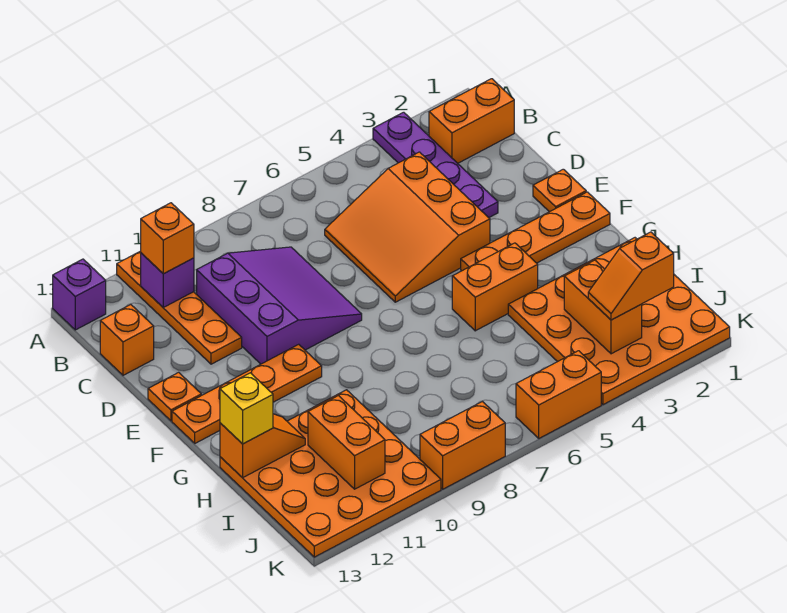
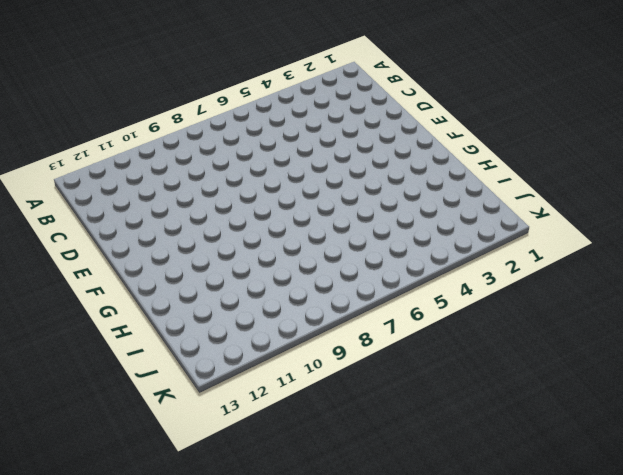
none -> purple plate A3:D3 level 1
none -> orange plate A11:D11 level 1
none -> purple brick A13 level 1

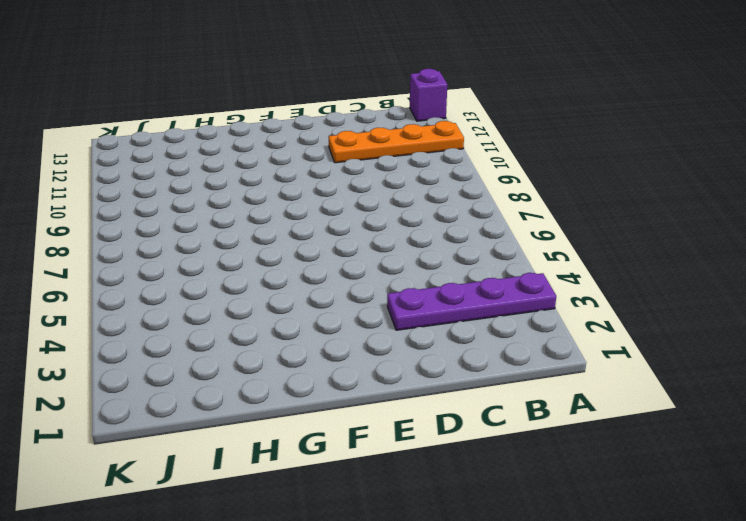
none -> orange brick B1:B2 level 1
none -> orange slope C4:E6 level 1 top 4
none -> purple slope C8:E10 level 1 top 10

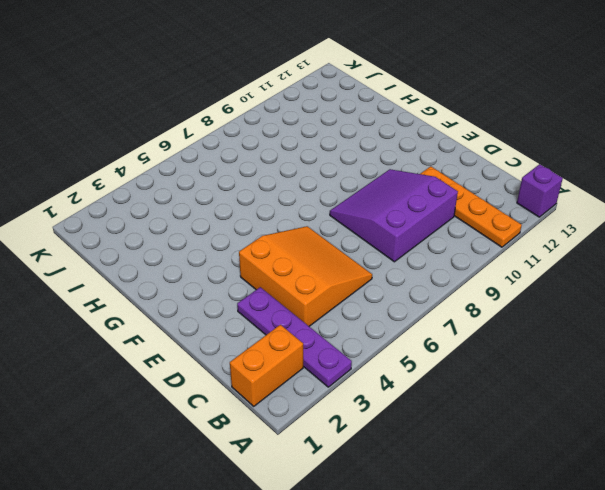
purple slope C8:E10 level 1 top C -> purple slope C8:E10 level 1 top 10
none -> orange brick C13 level 1
none -> orange plate E1 level 1
none -> orange plate E13 level 1

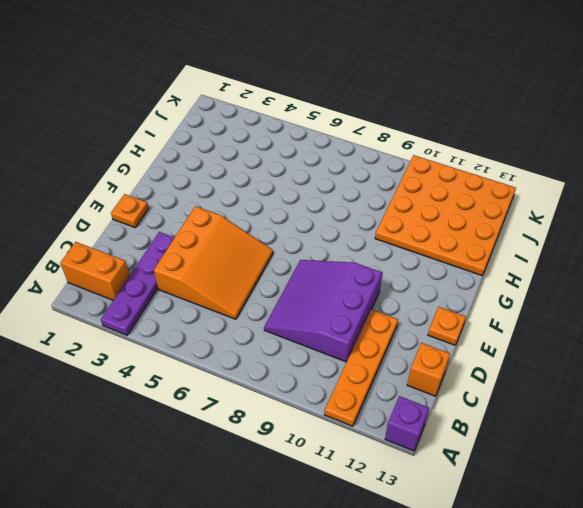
none -> orange plate F1:F4 level 1
none -> orange plate F10:F13 level 1
none -> orange brick G4:G5 level 1

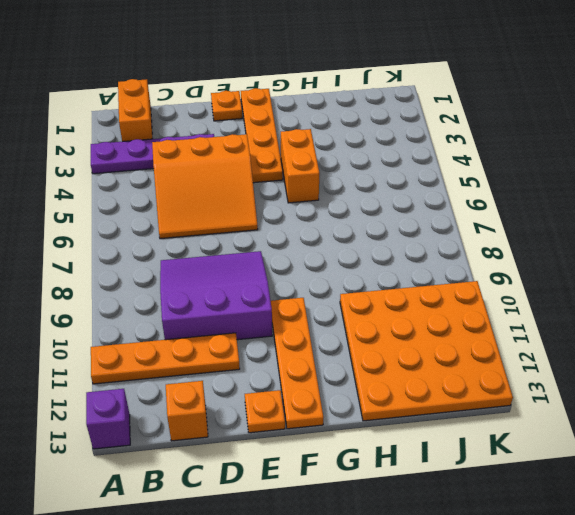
none -> orange plate H1:K4 level 1
none -> orange brick K5:K6 level 1
none -> orange brick K8:K9 level 1

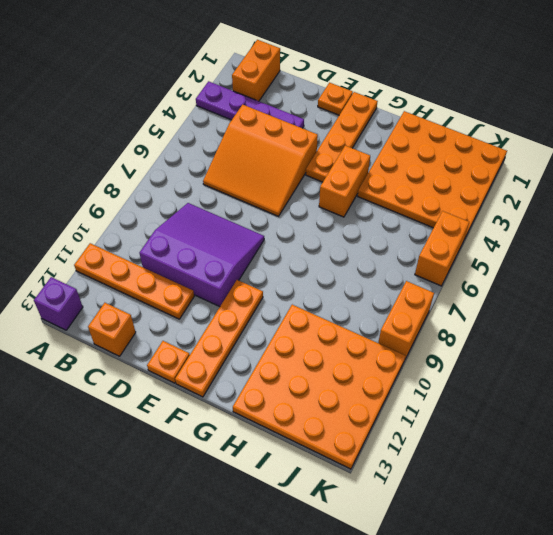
none -> purple brick B11 level 2
none -> orange slope H12:H13 level 2 top 13
none -> orange brick I3:J3 level 2

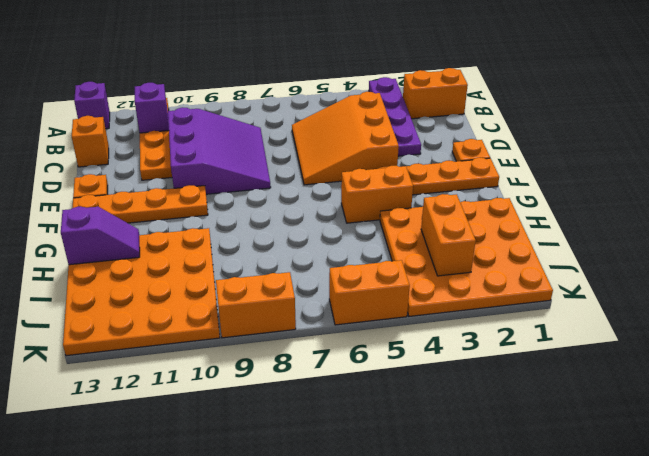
purple slope H12:H13 level 2 top 13 -> orange slope H12:H13 level 2 top 13
none -> orange brick I11:J11 level 2
none -> orange brick B11 level 3
none -> yellow brick H13 level 3

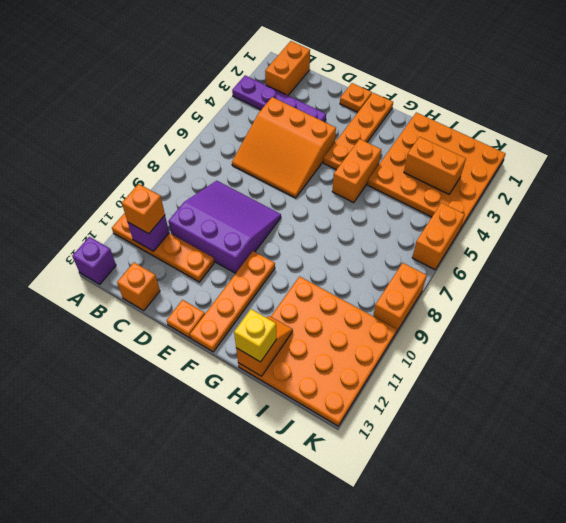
none -> orange brick I11:J11 level 2
none -> orange slope J2:J3 level 3 top 2

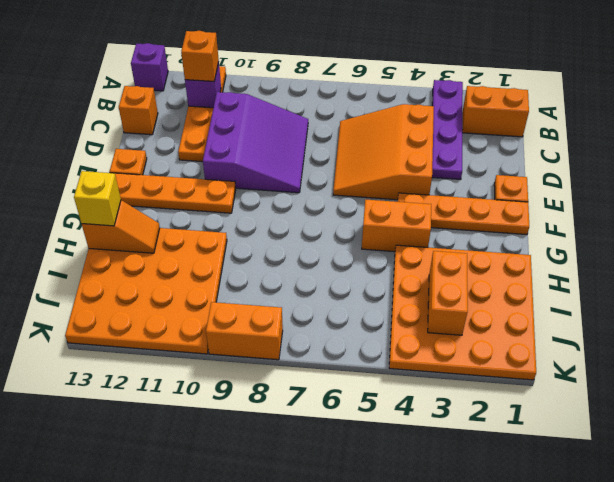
none -> orange brick K5:K6 level 1
none -> orange brick I11:J11 level 2
none -> orange slope J2:J3 level 3 top 2

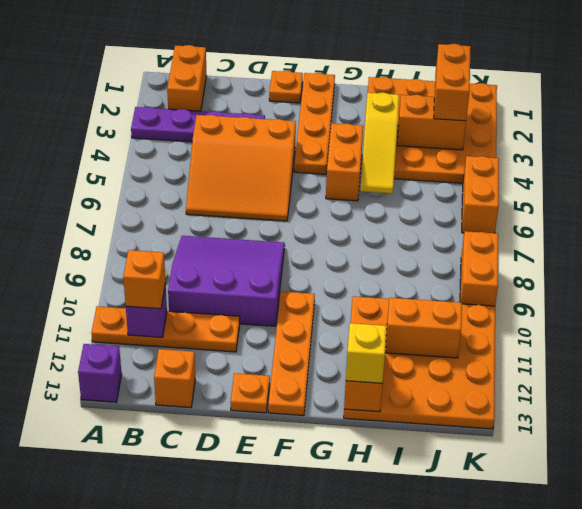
yellow slope H3:H5 level 2 top 3 -> none
orange brick J2:J3 level 3 -> orange slope J2:J3 level 3 top 2

